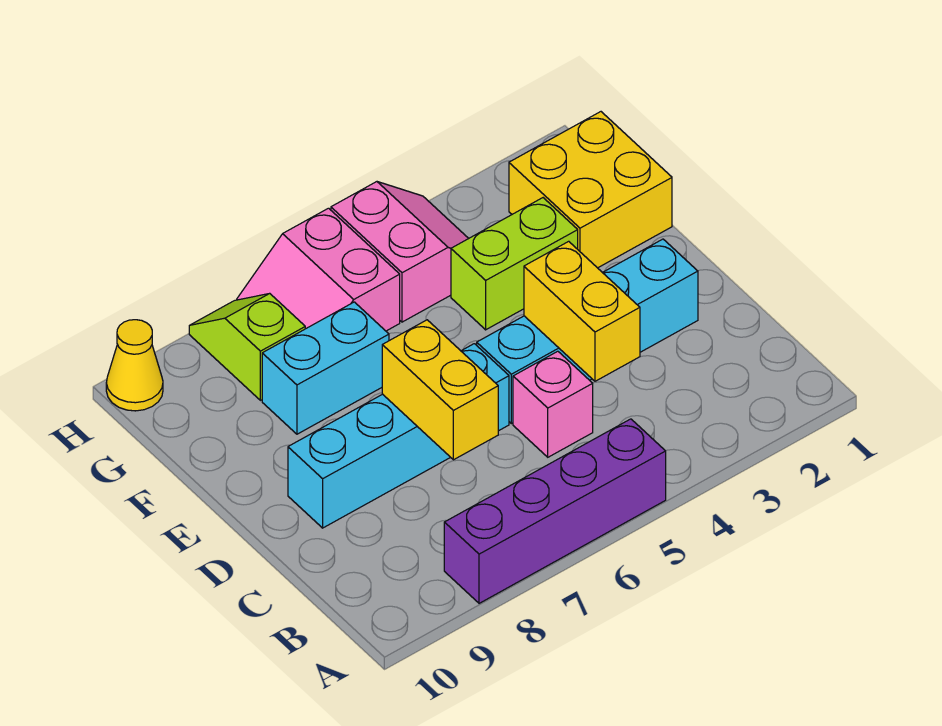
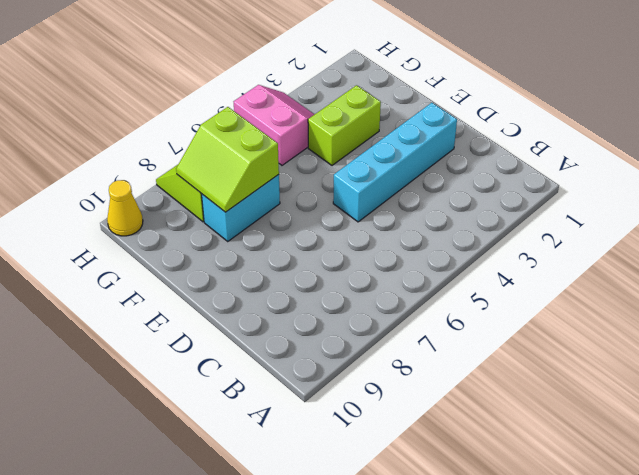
lime slope F7:G8 level 2 top 7 -> none
none -> purple brick A5:A8 level 1
none -> pink brick C5 level 1
none -> cyan brick D6:D9 level 1

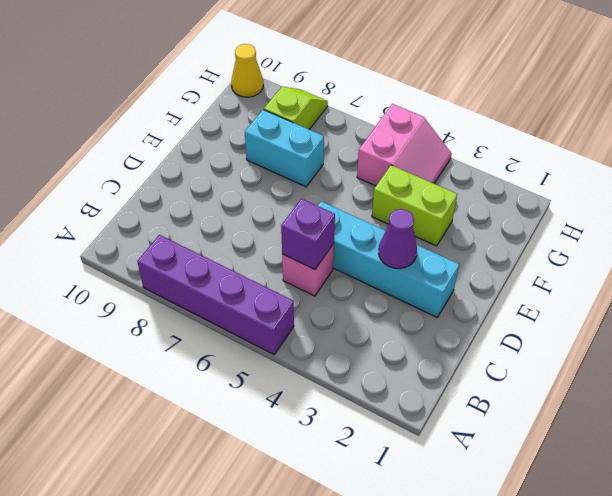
purple brick C5 level 2 -> none
purple cone D3 level 2 -> none
none -> cyan brick D6:D9 level 1
none -> yellow brick F1:G2 level 1
none -> pink slope G6:H7 level 1 top 6

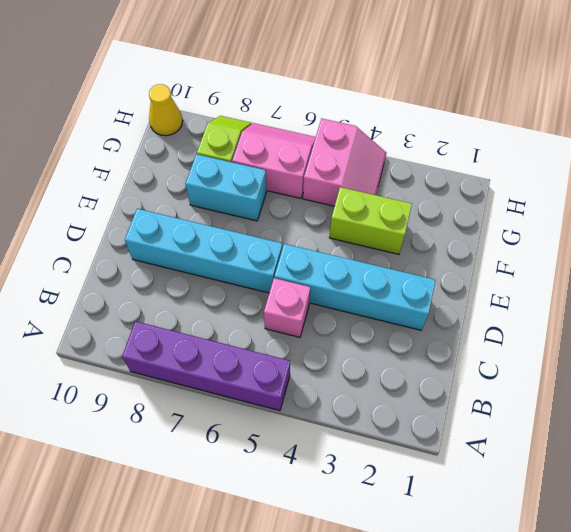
pink slope G6:H7 level 1 top G -> pink slope G6:H7 level 1 top 6
none -> yellow brick F1:G2 level 1
none -> yellow brick C4:D4 level 2
none -> yellow brick C7:D7 level 2

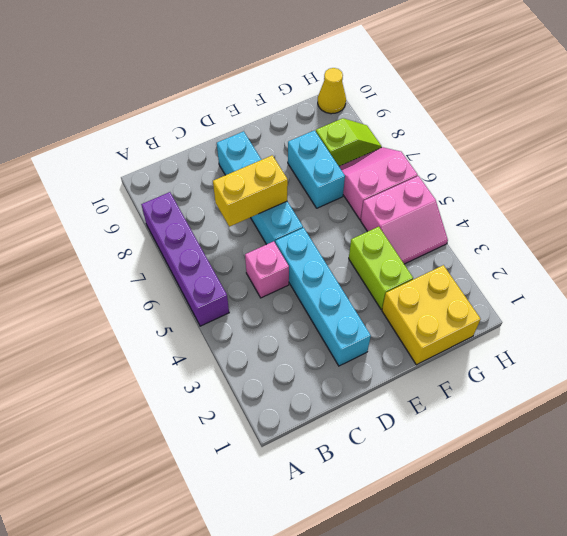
none -> yellow brick C4:D4 level 2

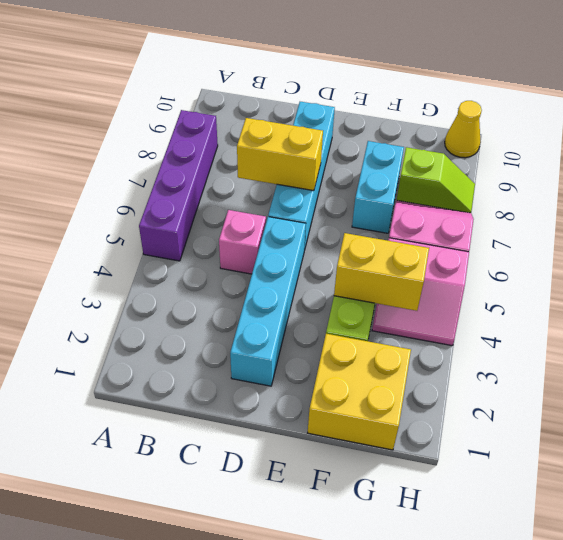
yellow brick F4:G4 level 2 -> yellow brick C4:D4 level 2

